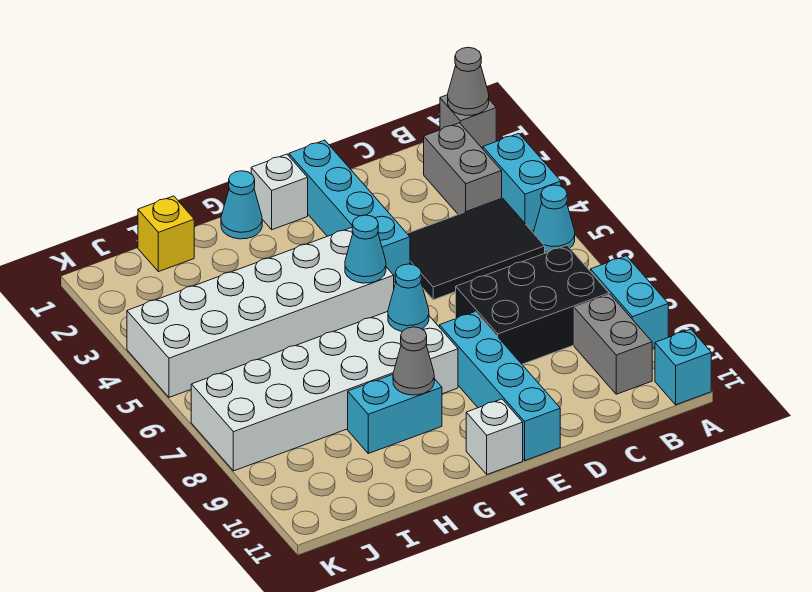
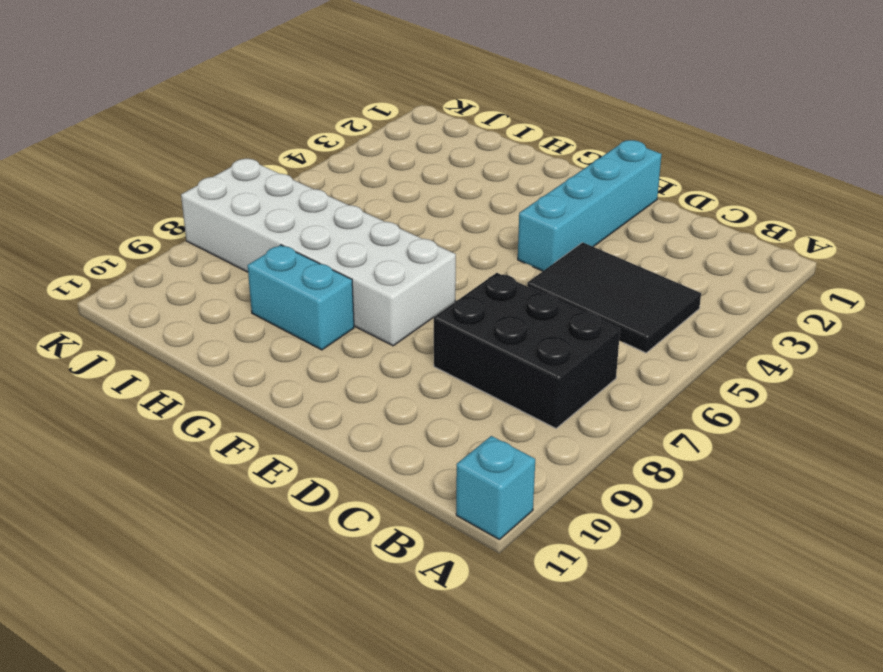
none -> grey brick A1 level 1
none -> cyan brick A3:A4 level 1
none -> cyan cone A5 level 1

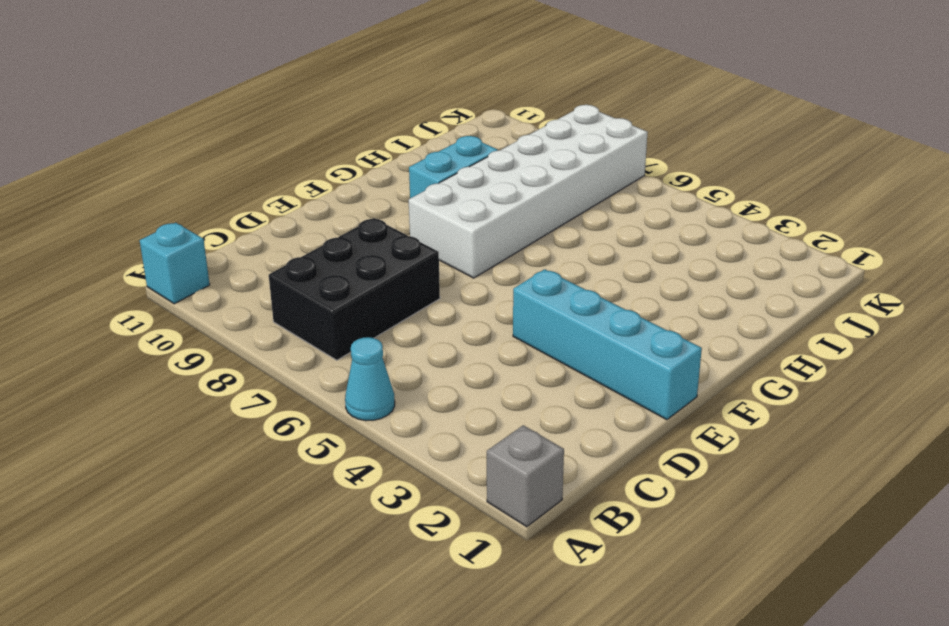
none -> cyan brick A3:A4 level 1
none -> cyan brick A8:A9 level 1
none -> grey brick B2:B3 level 1

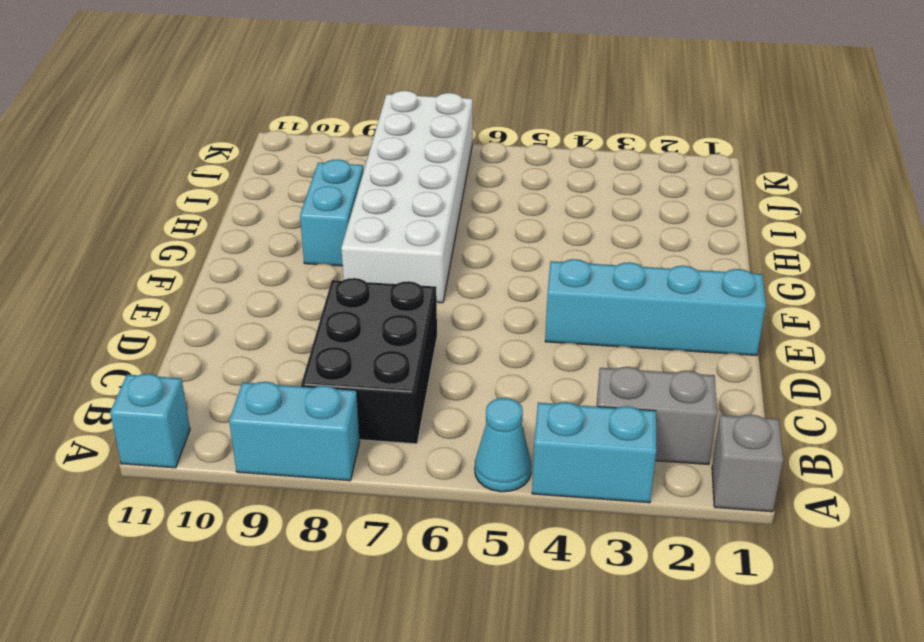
none -> black tile B4:D5 level 1
none -> grey brick B9:B10 level 1
none -> cyan brick E8:E11 level 1

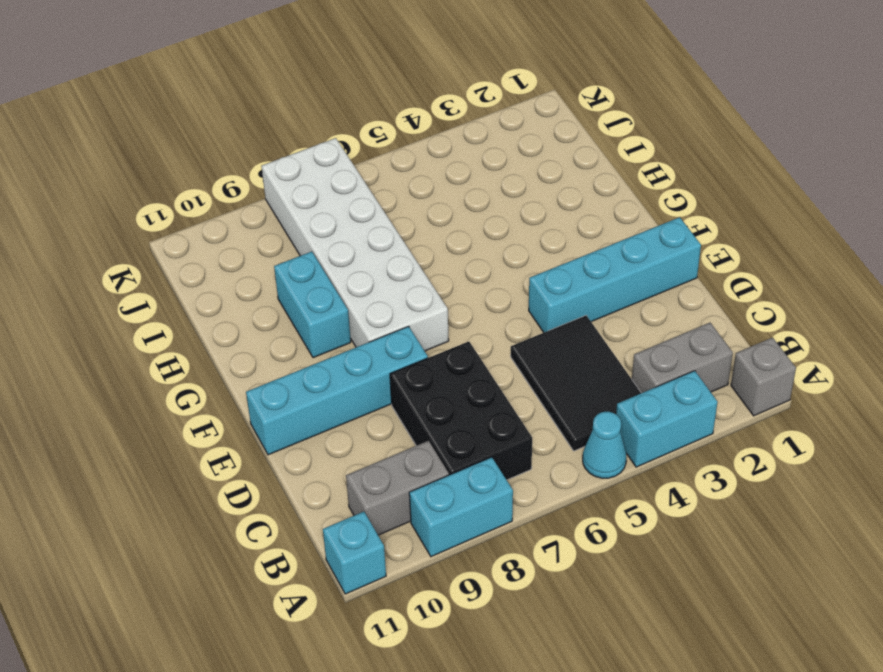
none -> white brick F1 level 1
none -> white brick F4:K5 level 1
none -> white brick F11 level 1

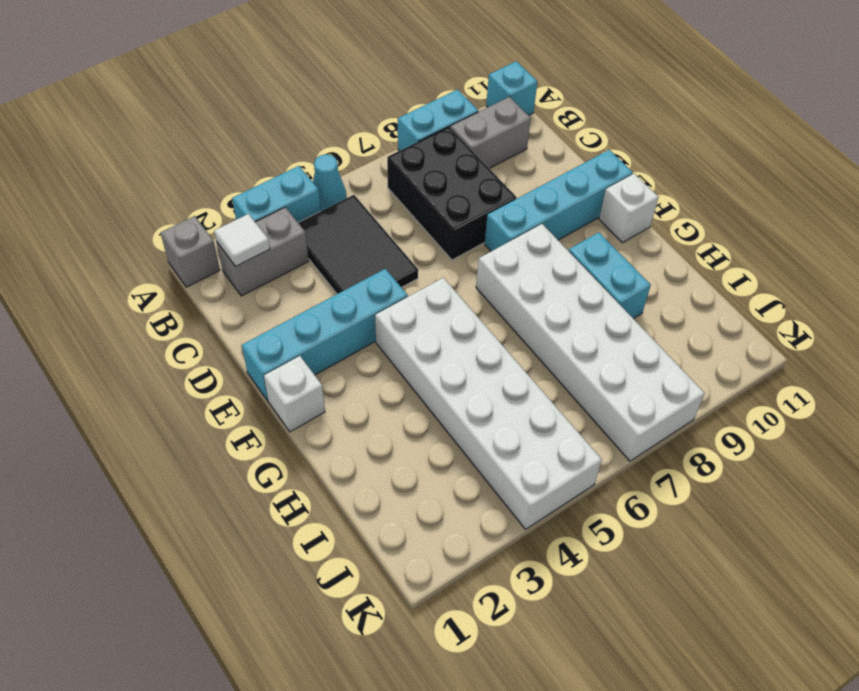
white tile B2 level 2 -> none
none -> cyan cone G1 level 1
none -> yellow brick I1 level 1
none -> grey cone A1 level 2

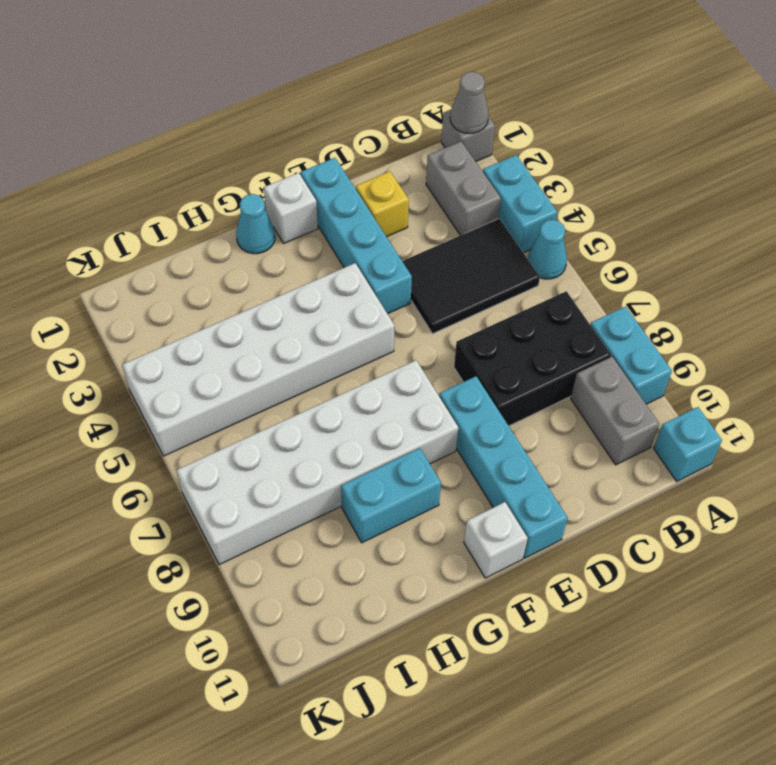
yellow brick D2 level 1 -> yellow brick I1 level 1
none -> cyan cone F5 level 2
none -> cyan cone F7 level 2
none -> grey cone G9 level 2

